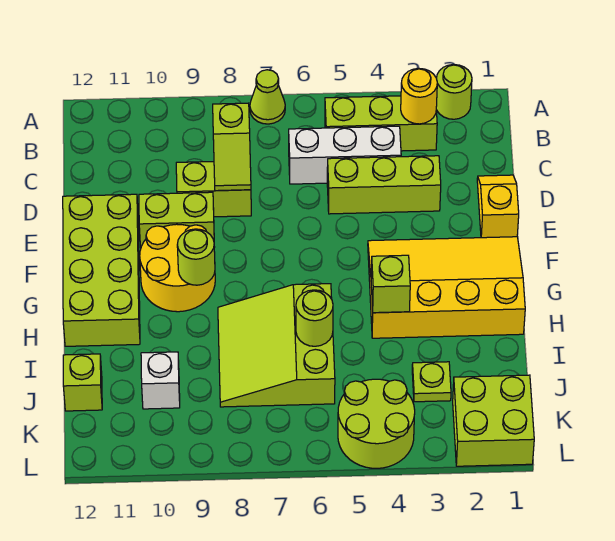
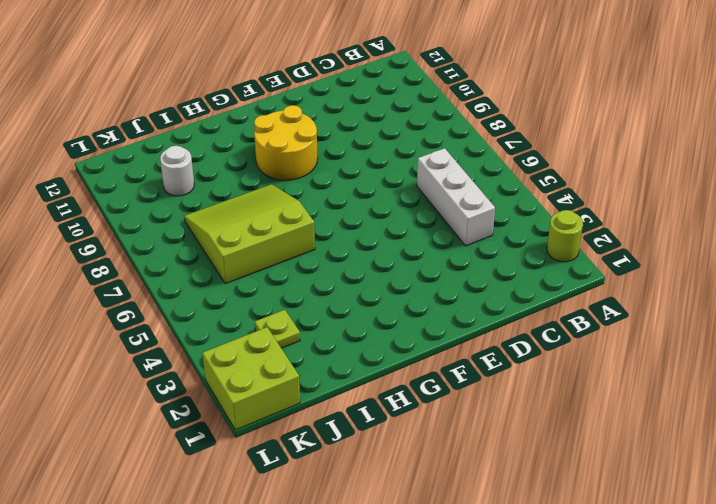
white round brick J10 level 1 -> white brick J10 level 1
none -> lime cone A7 level 1
none -> lime brick B3:B5 level 1
none -> yellow slope D1:E1 level 1 top E

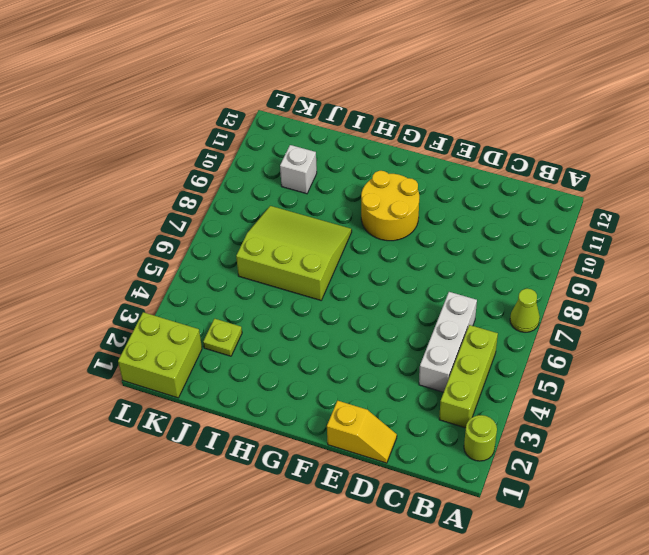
none -> lime brick D3:D5 level 1
none -> lime brick D8:D9 level 1
none -> lime brick E9:E10 level 1

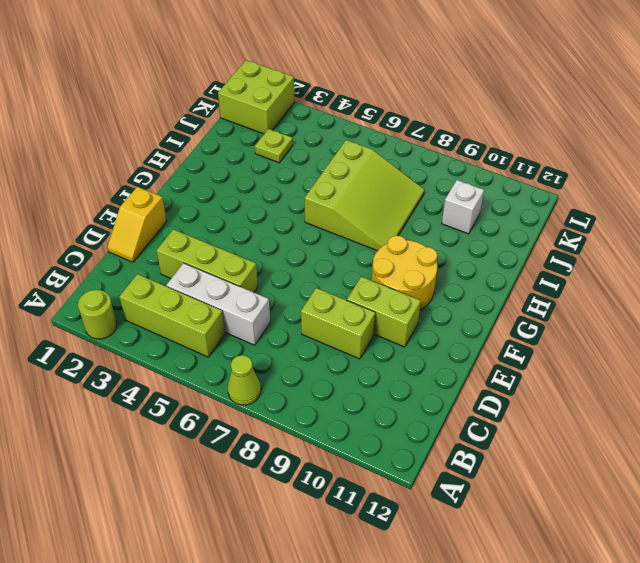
none -> lime brick E11:H12 level 1
none -> yellow slope F1:H4 level 1 top H
none -> lime brick J12 level 1

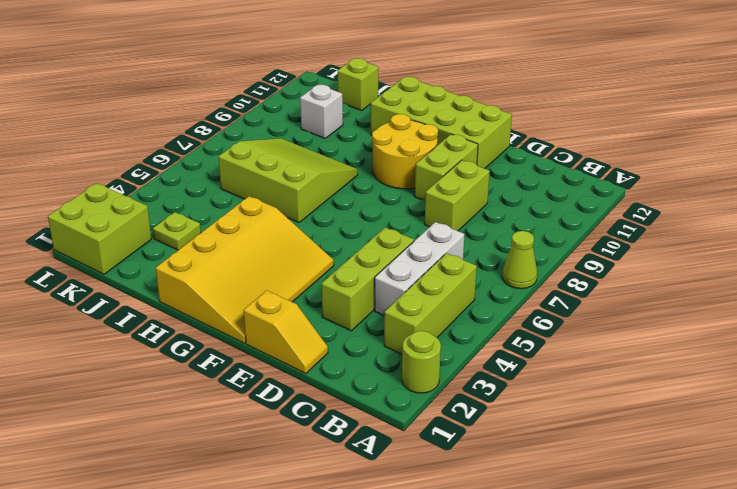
none -> lime round brick K4:L5 level 1
none -> yellow round brick B3 level 2
none -> lime slope C8:D8 level 2 top C

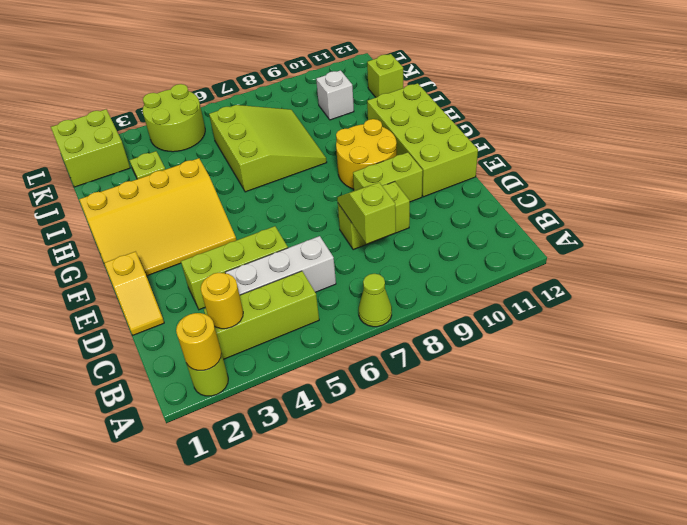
yellow round brick A2 level 2 -> none
none -> lime round brick G9 level 2
none -> lime brick H4 level 2
none -> lime round brick I6 level 2

